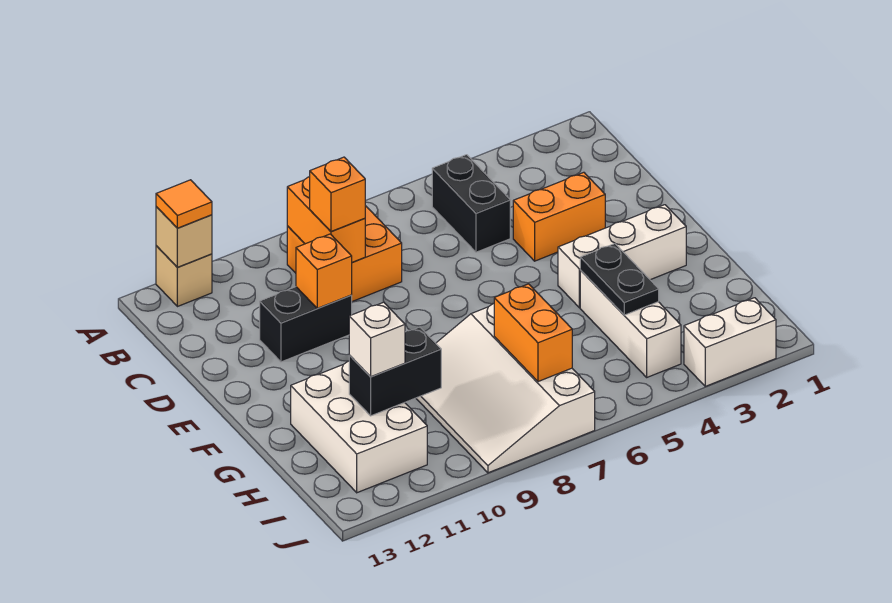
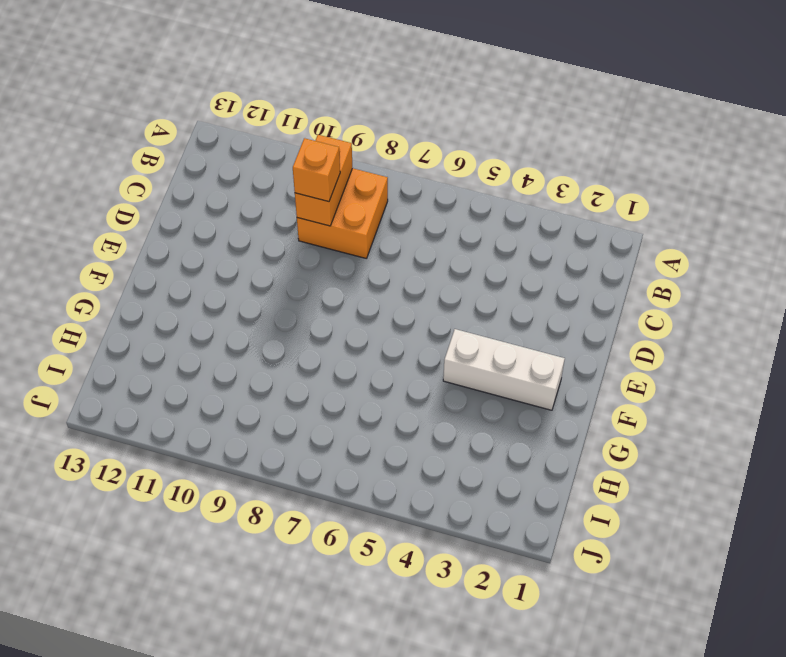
none -> tan brick A12 level 1
none -> black brick B5:C5 level 1
none -> orange brick D3:D4 level 1

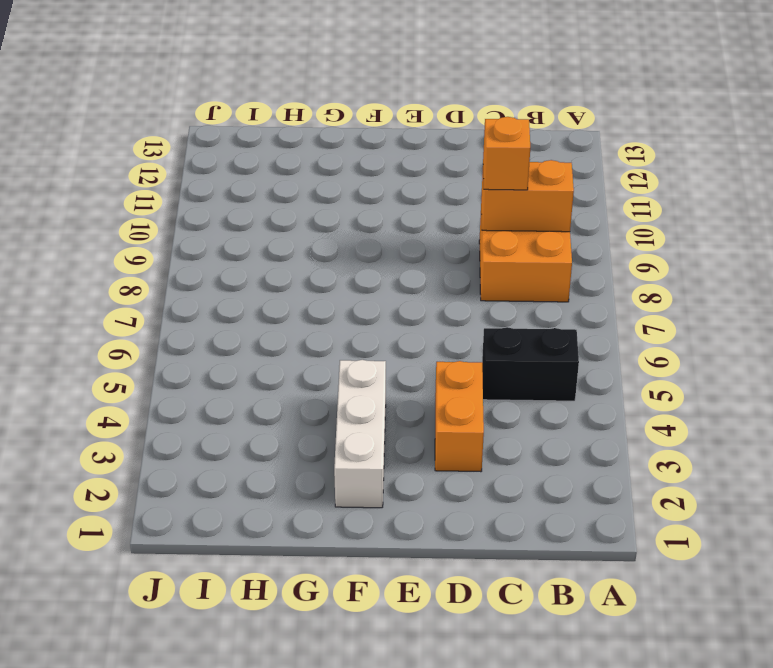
none -> tan brick A12 level 1
none -> black brick D10:D11 level 1
none -> white brick G4:I4 level 1

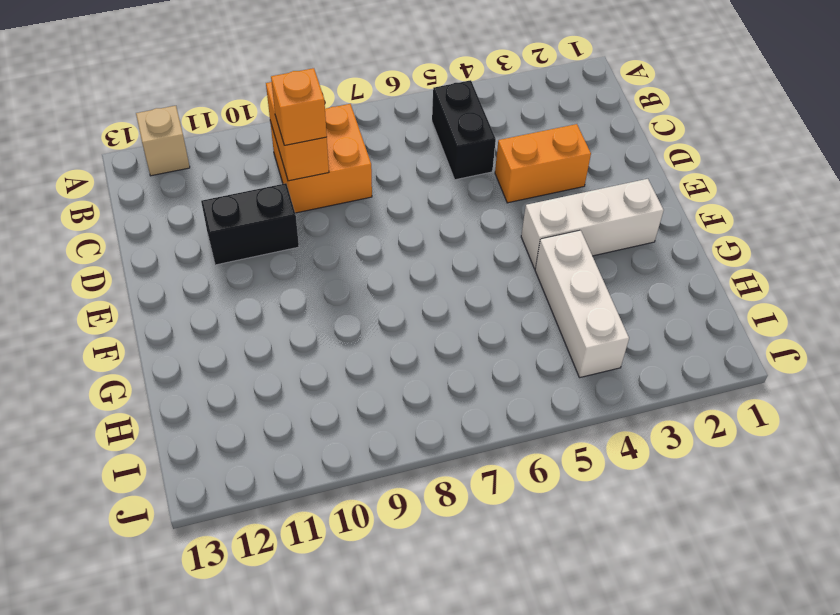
none -> white slope G7:J9 level 1 top 7
none -> white brick G11:I12 level 1
none -> white brick J2:J3 level 1

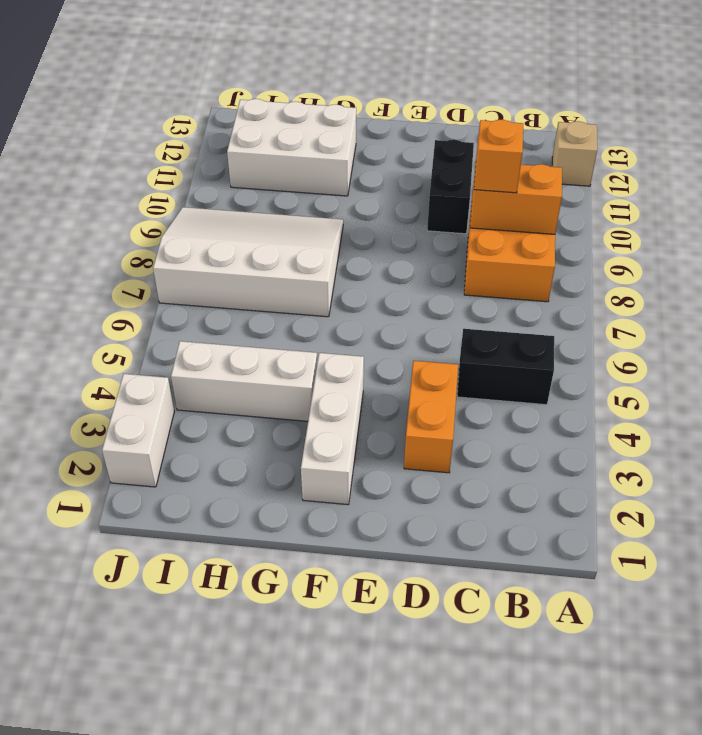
none -> tan brick A12 level 2
none -> orange brick D10 level 2
none -> black plate G4:H4 level 2

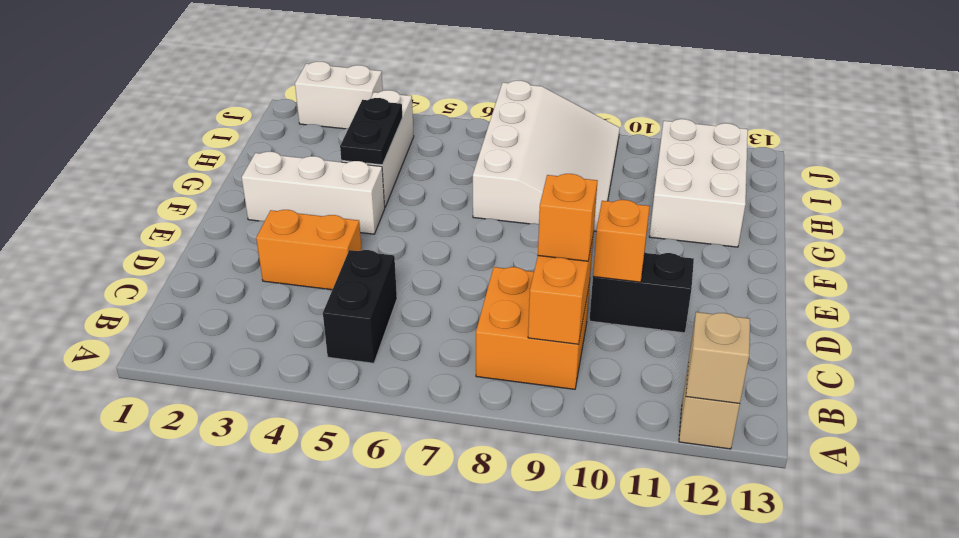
none -> orange brick H7:I7 level 2
none -> black brick H10:H11 level 2
none -> orange tile A12 level 3

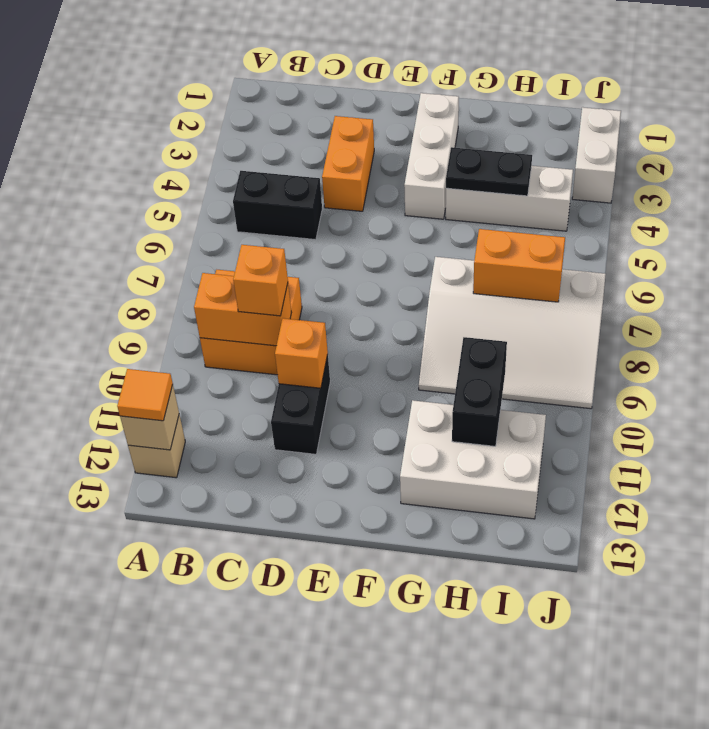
none -> white brick H11 level 3

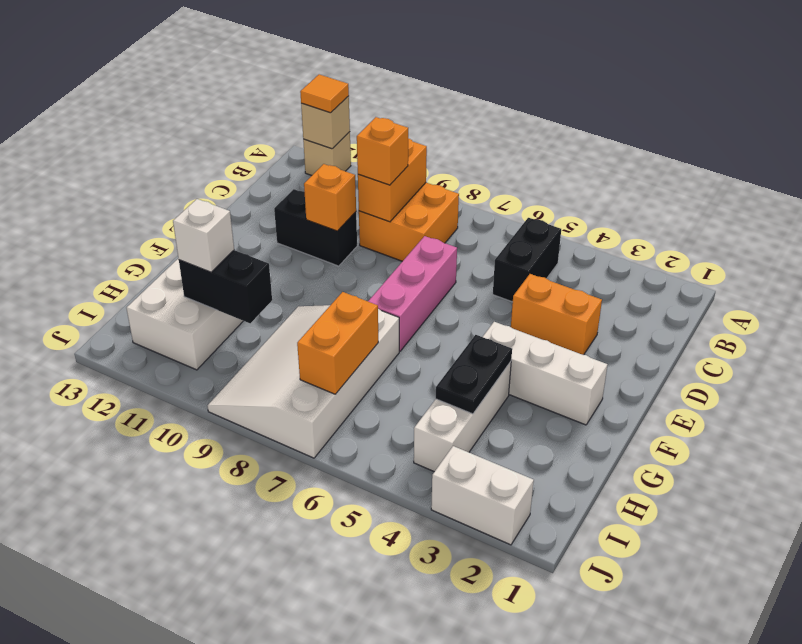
pink brick D7:F7 level 1 -> none

